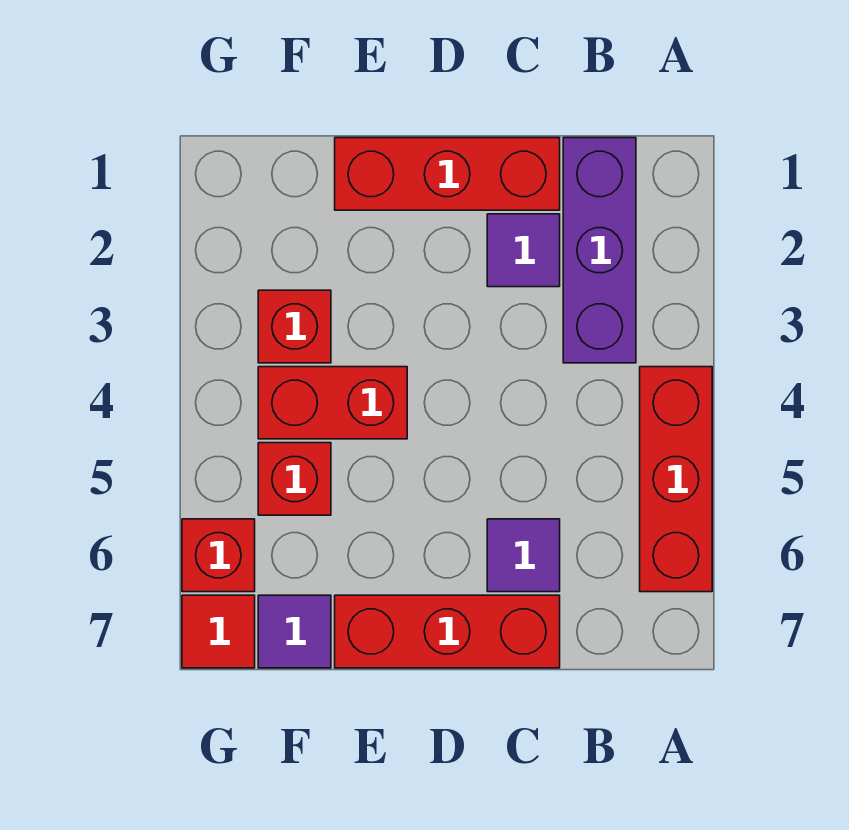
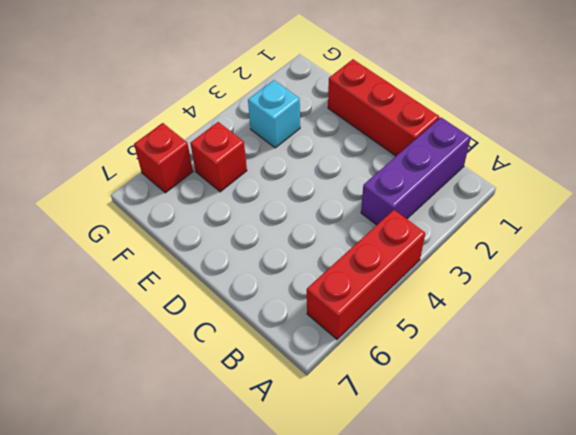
cyan brick F3 level 1 -> red brick F3 level 1
none -> purple tile C2 level 1
none -> purple tile C6 level 1
none -> red brick C7:E7 level 1

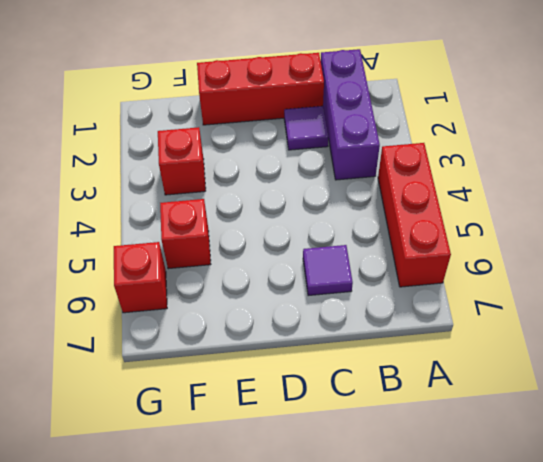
none -> red brick C7:E7 level 1
none -> red brick E4:F4 level 1
none -> purple tile F7 level 1

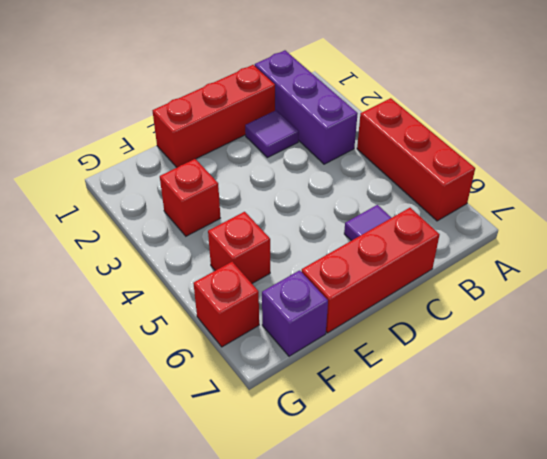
purple brick F7 level 1 -> purple tile F7 level 1
none -> red brick E4:F4 level 1
none -> red tile G7 level 1

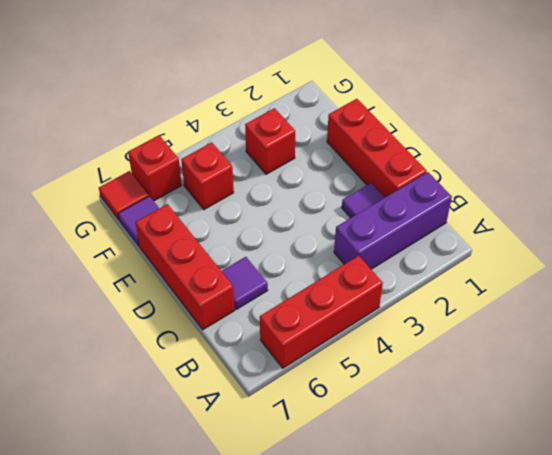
none -> red brick E4:F4 level 1

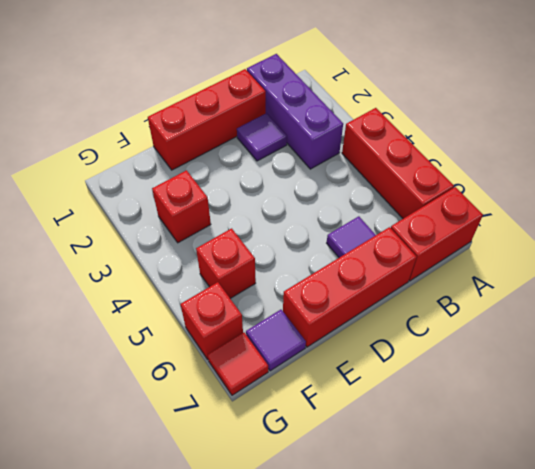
red brick A7:B7 level 1 -> red brick E4:F4 level 1

